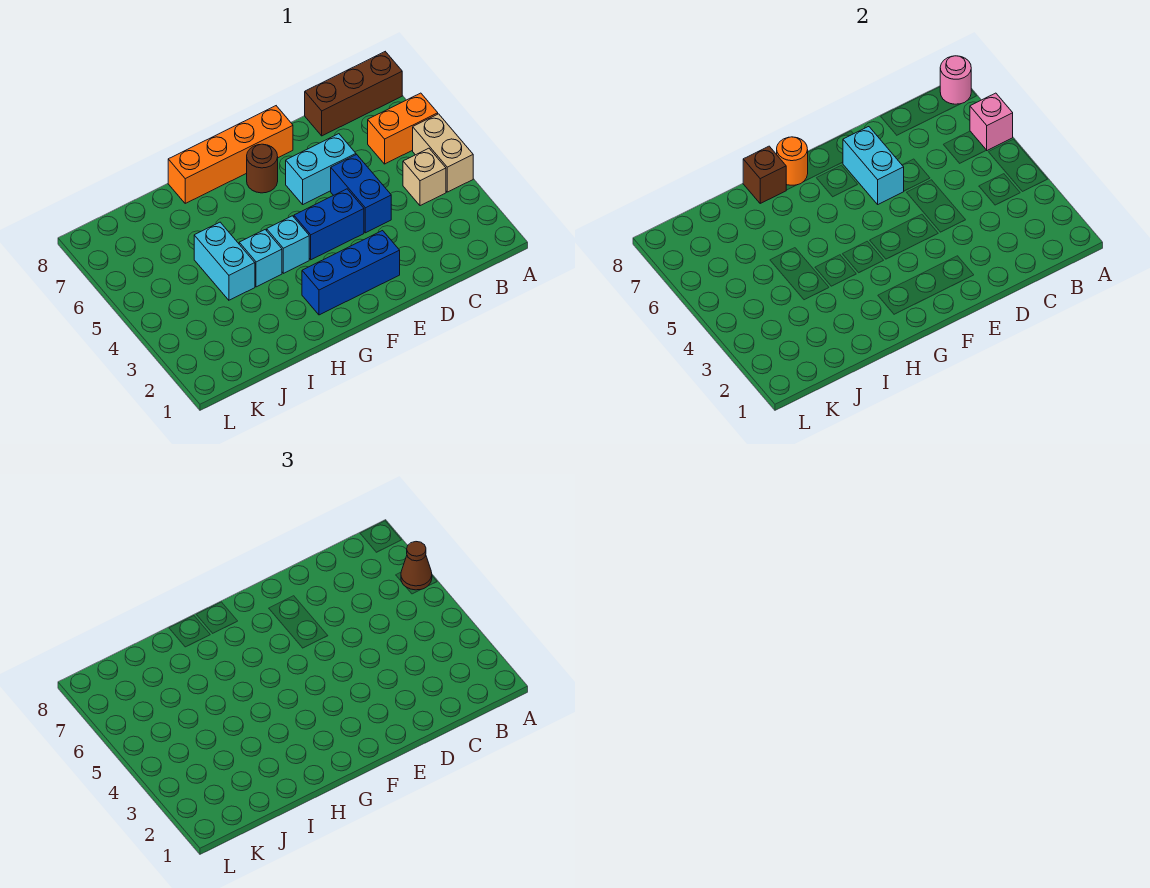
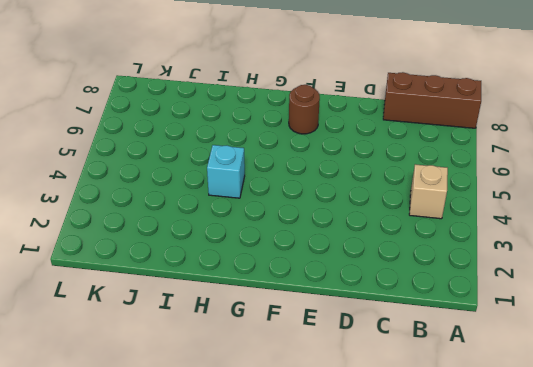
none -> tan brick A4:A5 level 1
none -> orange brick A6:B6 level 1
none -> blue brick D4:D5 level 1

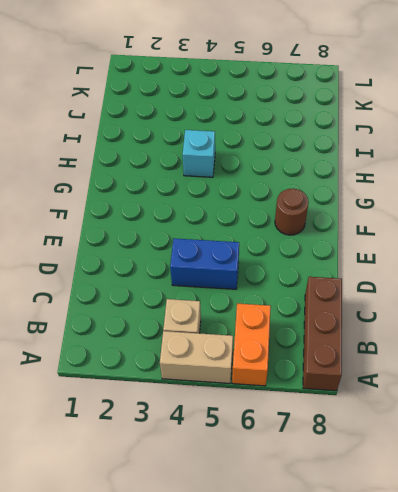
none -> cyan brick D6:E6 level 1
none -> blue brick E2:G2 level 1
none -> blue brick E4:F4 level 1

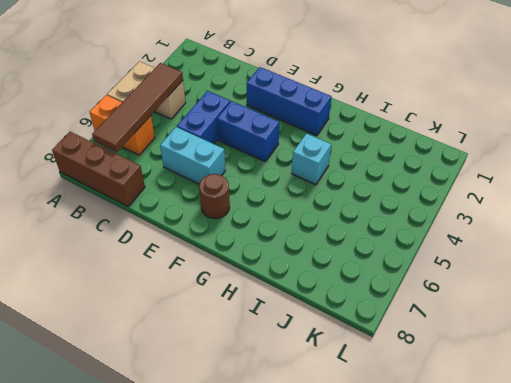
brown tile B4:B7 level 2 -> none
none -> orange brick E8:H8 level 1
none -> cyan brick G4 level 1
none -> cyan brick I4:I5 level 1

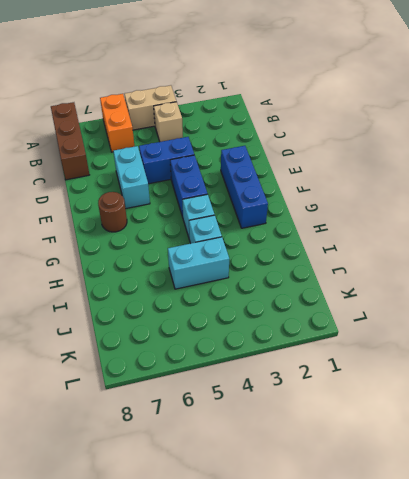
none -> orange brick E8:H8 level 1
none -> pink brick A6 level 2
none -> pink round brick A8 level 2

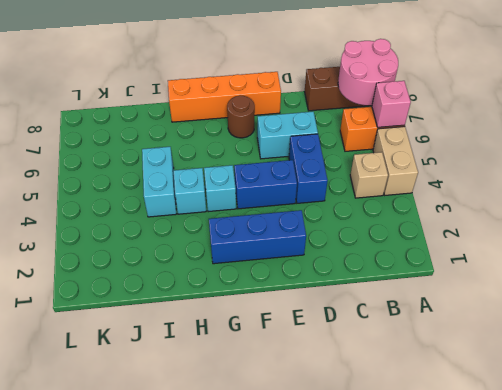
pink round brick A7:B8 level 2 -> pink round brick A8 level 2
none -> cyan brick E6:E7 level 2
none -> orange round brick G8 level 2
none -> brown brick H8 level 2

